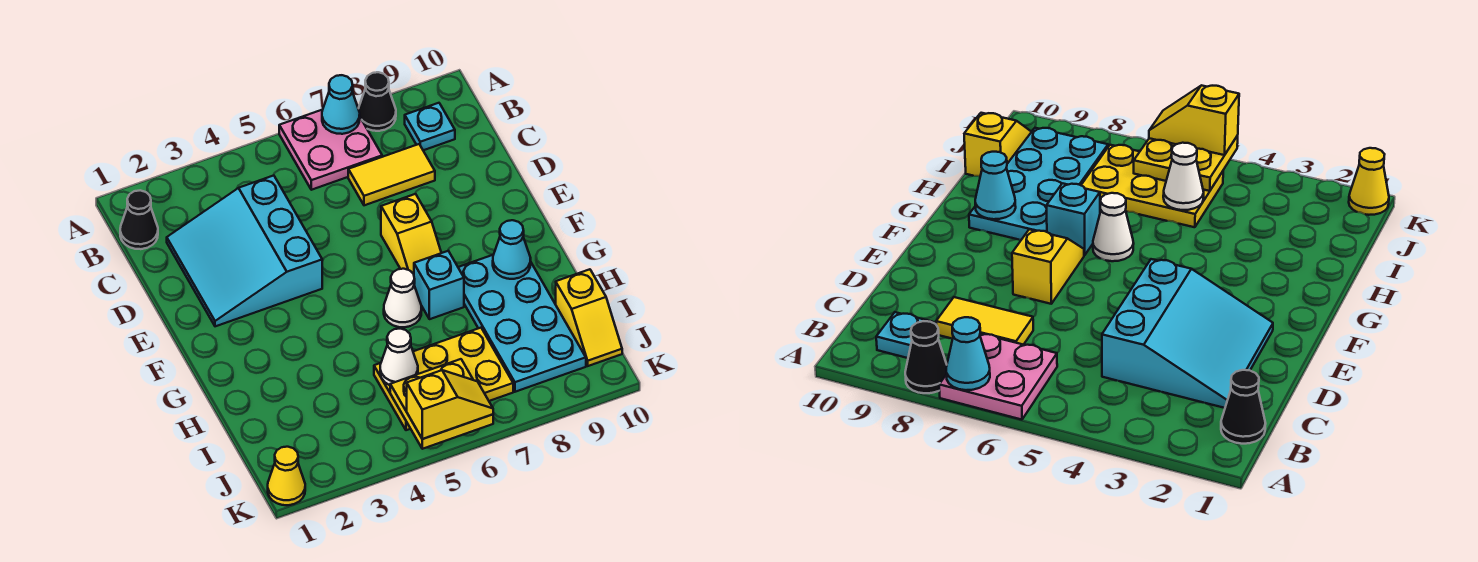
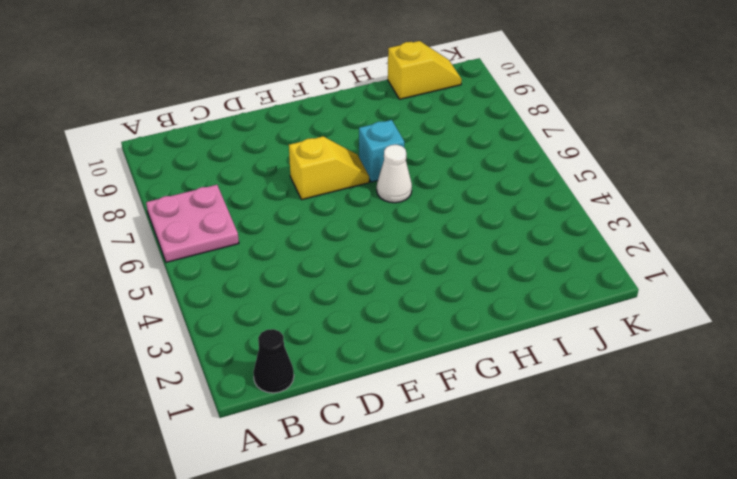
none -> black cone A8 level 1
none -> cyan plate B9 level 1
none -> cyan slope C2:E4 level 1 top 4

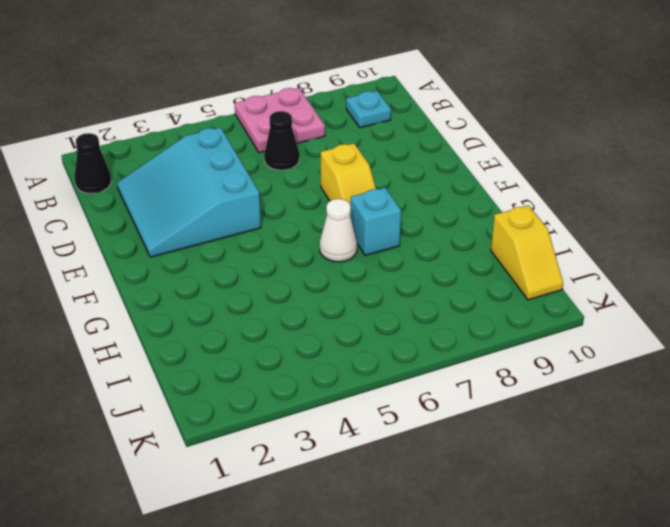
black cone C6 level 1 -> black cone A8 level 1
none -> yellow tile C7:C8 level 1
none -> cyan plate G8:J9 level 1
none -> yellow plate I5:J7 level 1

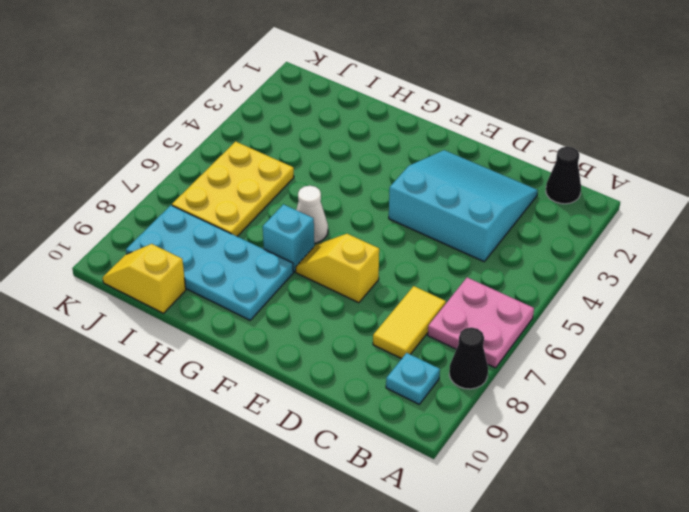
none -> yellow cone K1 level 1
none -> cyan cone A7 level 2
none -> cyan cone G9 level 2

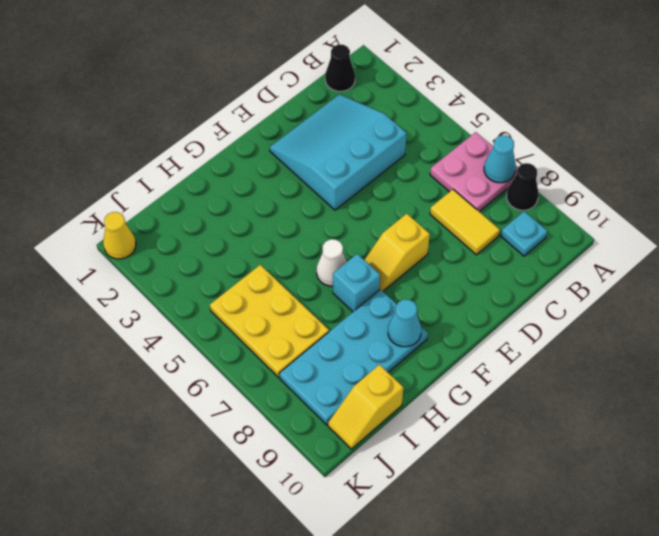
none -> white cone I5 level 2
none -> yellow plate J5:K6 level 2
none -> yellow slope K5:K6 level 3 top 5

